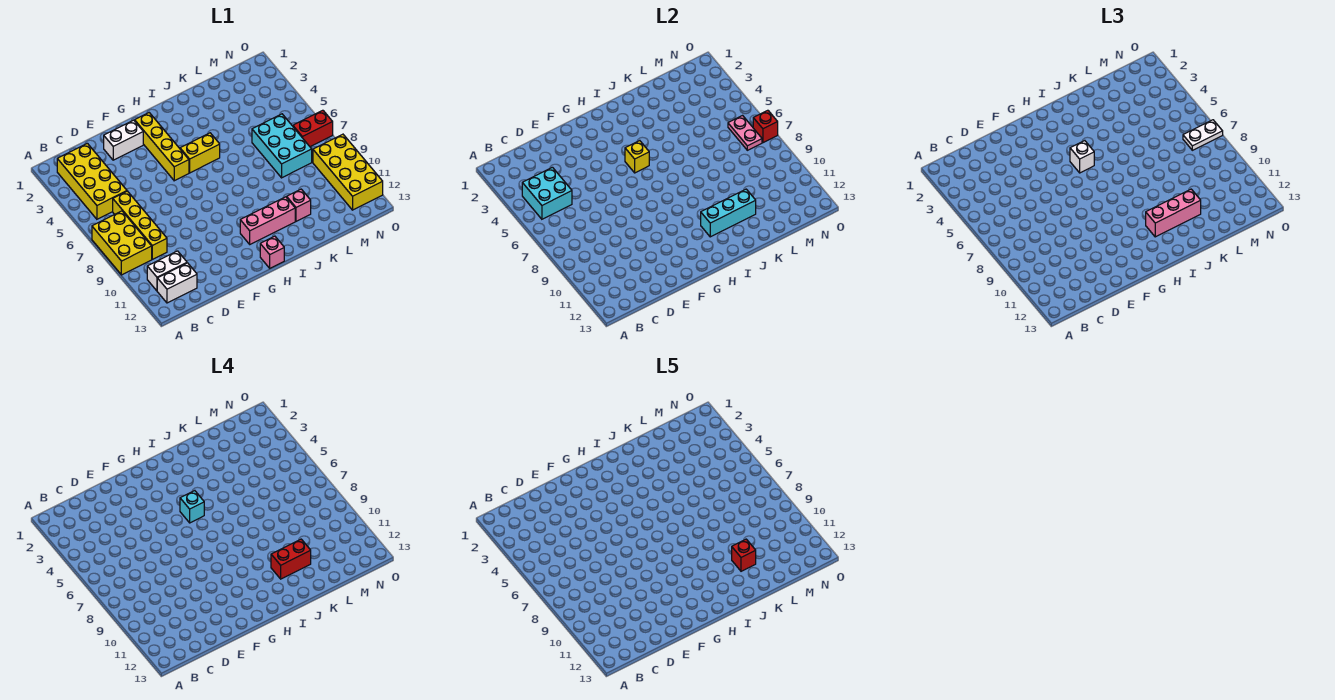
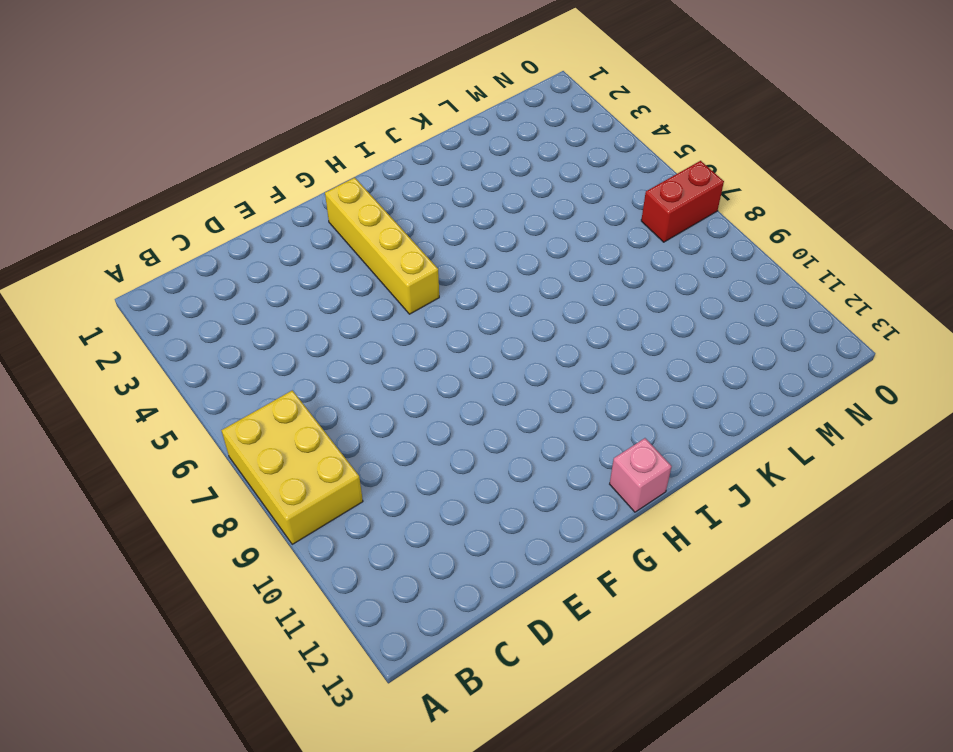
none -> yellow brick B2:C5 level 1
none -> white brick B11:C11 level 1
none -> white brick B12:C12 level 1

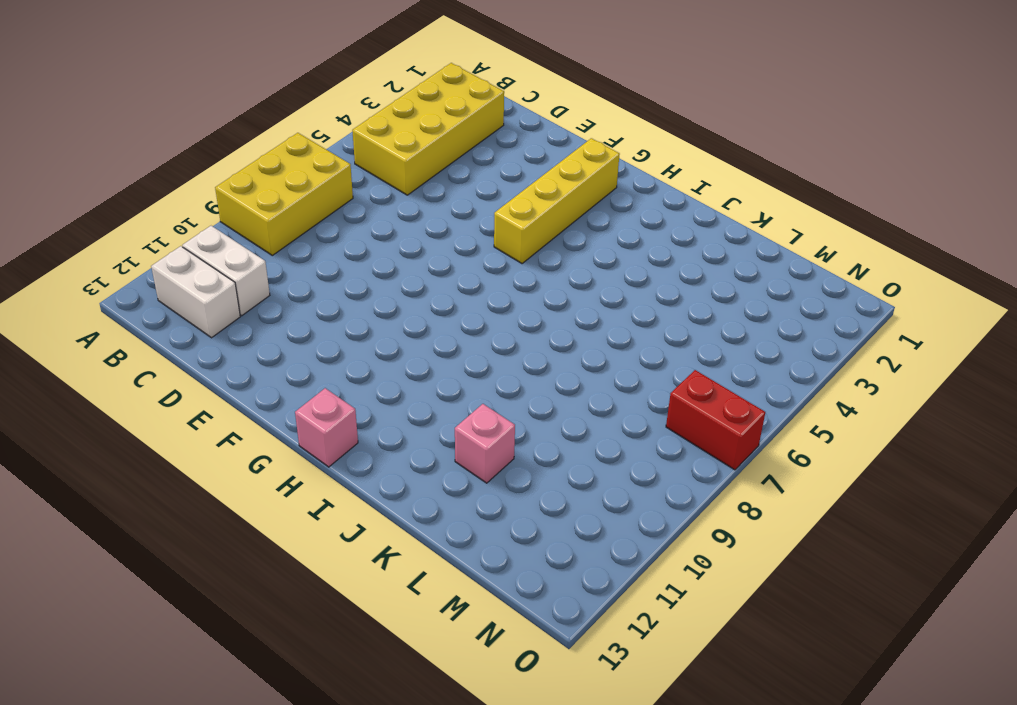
none -> yellow brick C6:C9 level 1
none -> white brick E2:F2 level 1
none -> yellow brick H5:I5 level 1

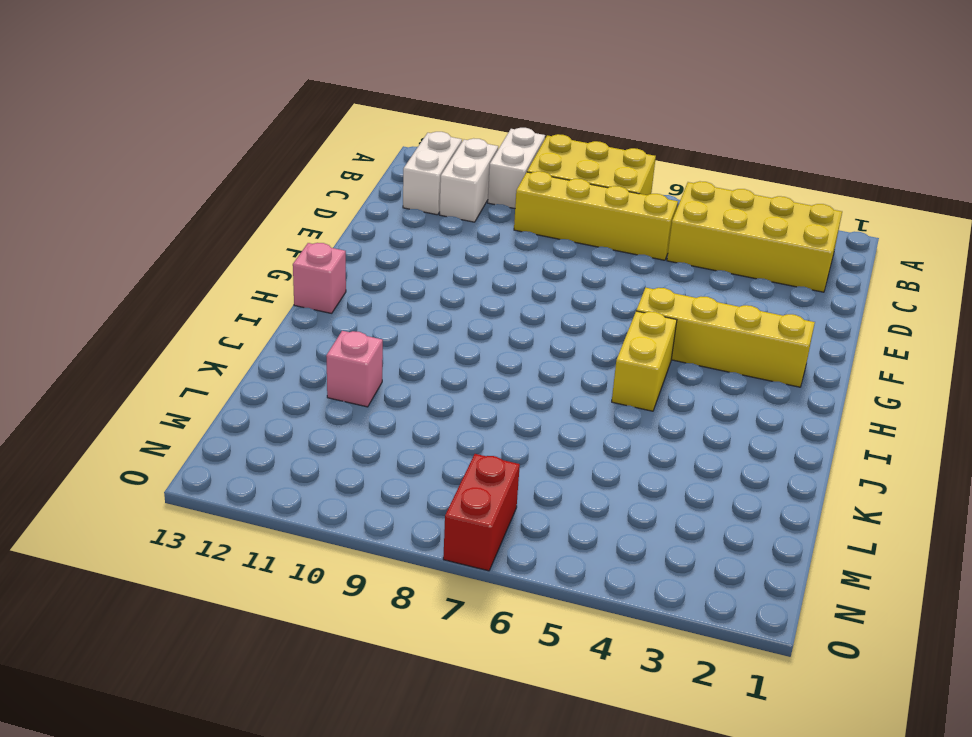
white brick A10:B10 level 1 -> white brick E2:F2 level 1
none -> pink brick H11:J11 level 1
none -> cyan brick L6:M8 level 1
none -> yellow brick N9:O12 level 1

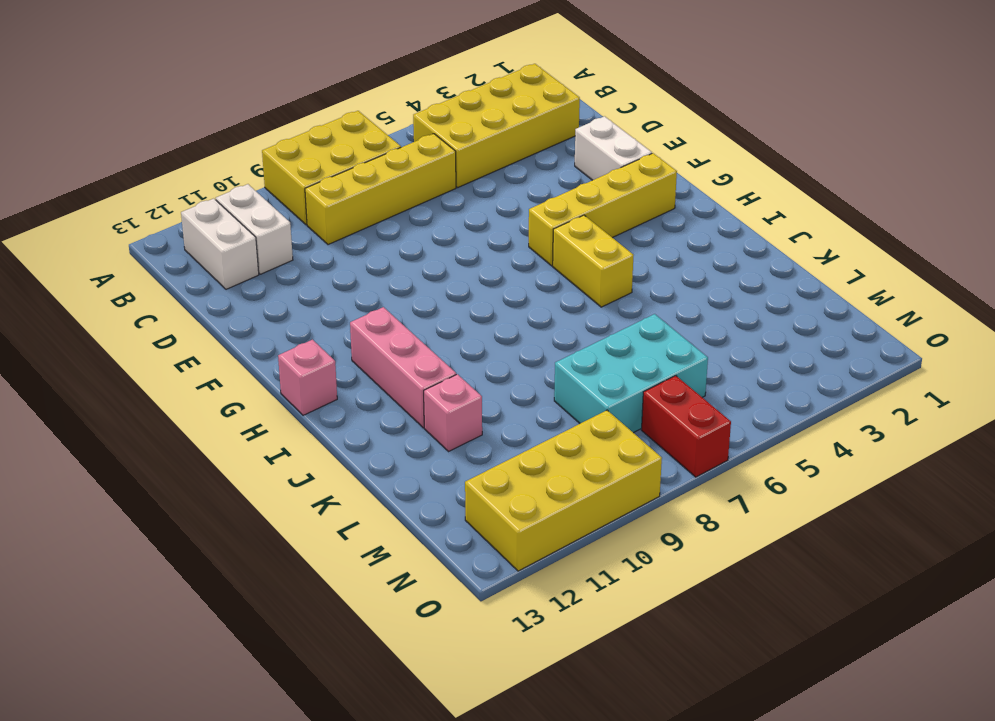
none -> cyan brick B4:C5 level 2
none -> yellow brick H5 level 2
none -> cyan brick I11:K11 level 2

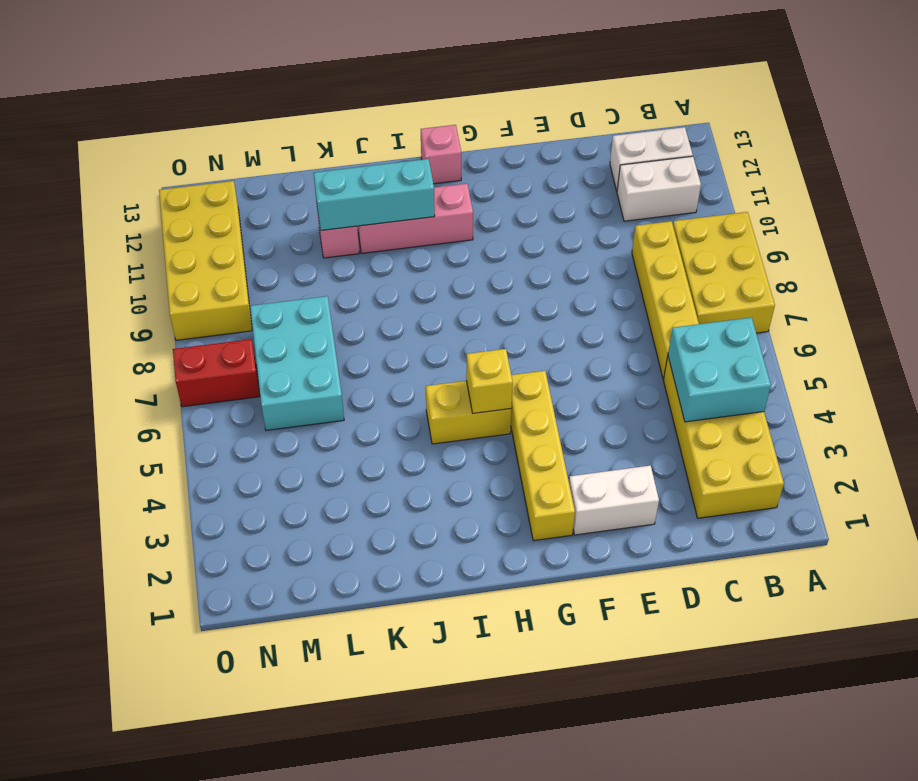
none -> pink plate N6:N7 level 2
none -> red brick O7 level 2
none -> white brick H5 level 3

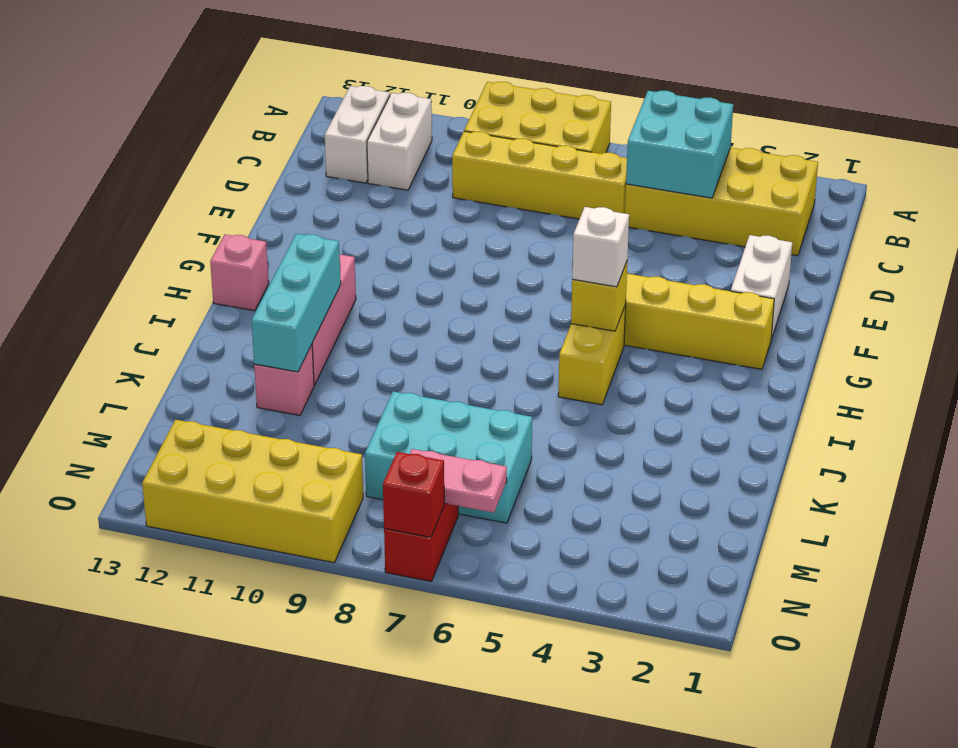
none -> pink brick I11:K11 level 3
none -> white plate N7:O7 level 3
none -> cyan brick H5 level 4

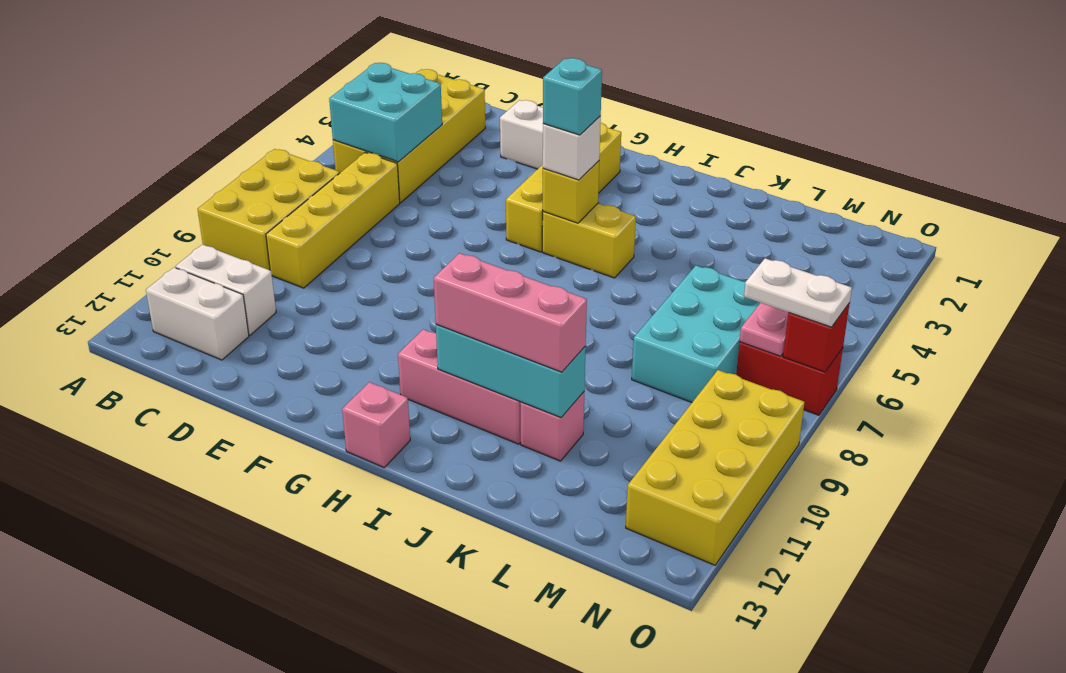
none -> red brick J11:K11 level 4
none -> red brick K11 level 5

